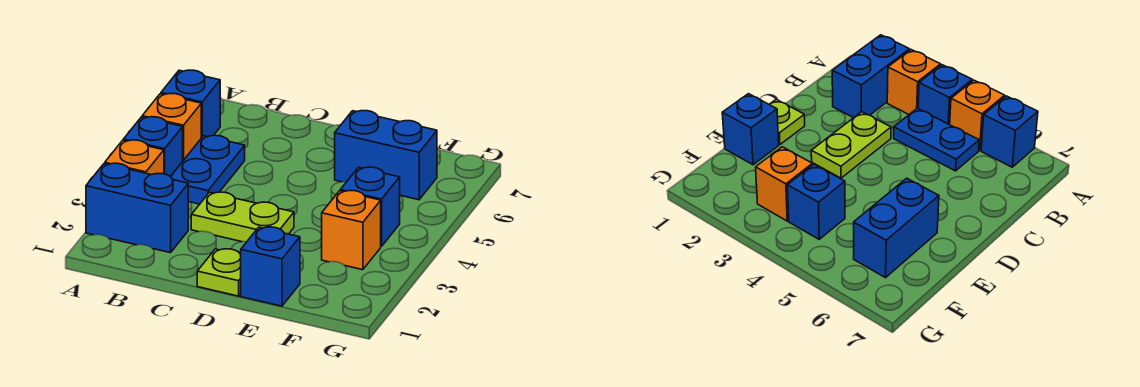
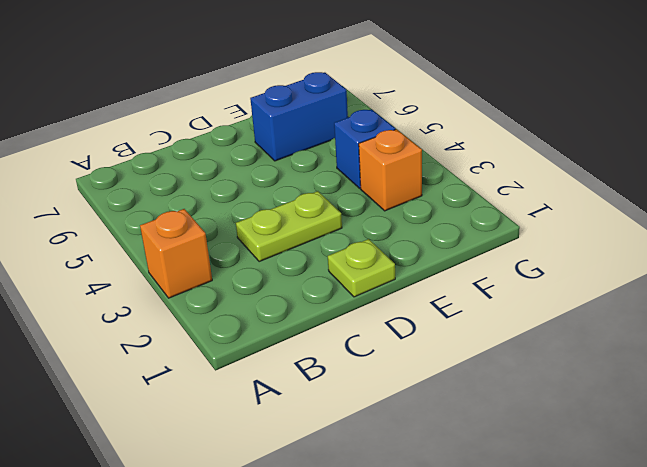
none -> blue brick A2:B2 level 1
none -> blue brick A4 level 1
none -> orange brick A5 level 1

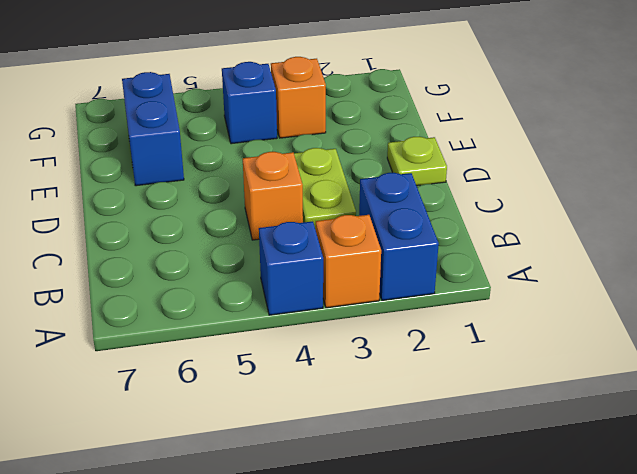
orange brick C4 level 1 -> orange brick A5 level 1
none -> blue brick A6 level 1
none -> blue plate B4:B5 level 1
none -> blue brick E1 level 1

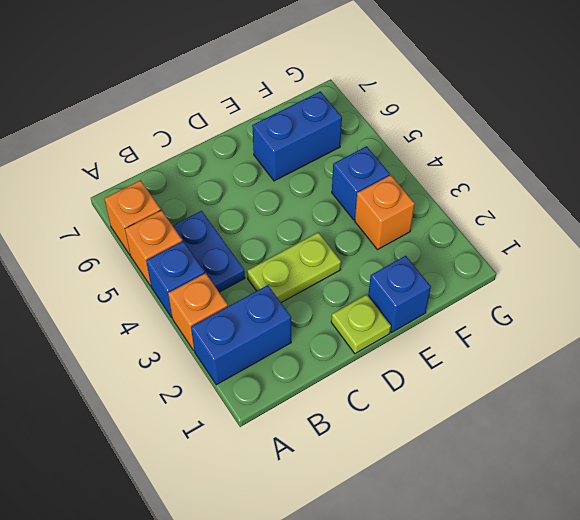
orange brick A6 level 1 -> blue brick A6 level 1

